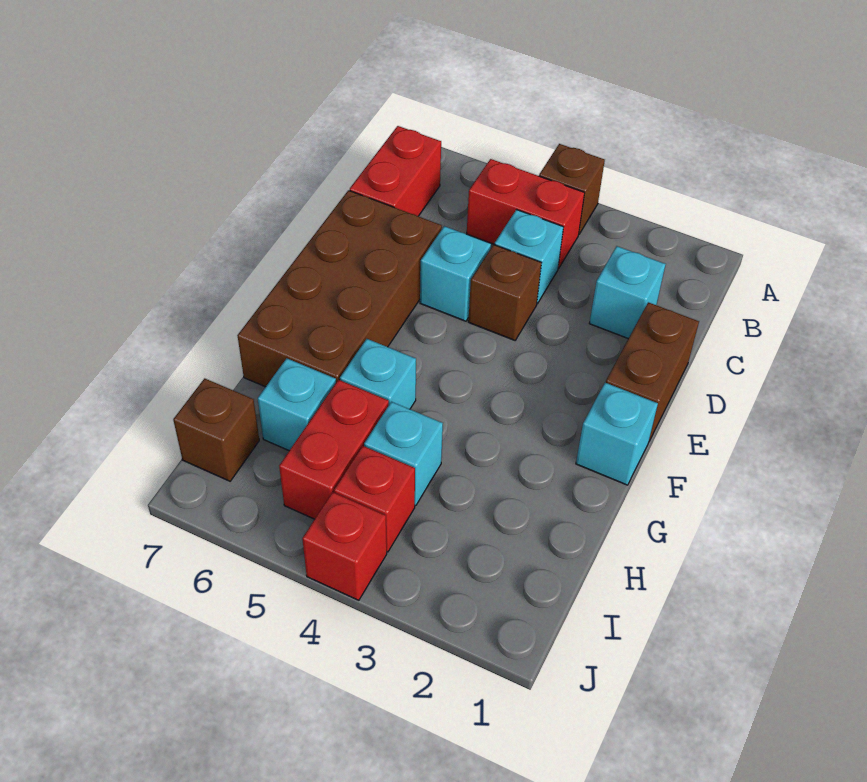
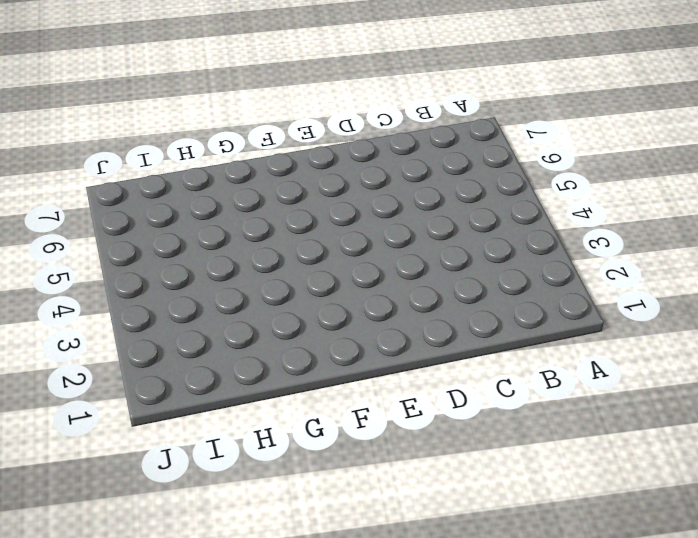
none -> brown brick A4 level 1
none -> red brick B4:B5 level 1
none -> red brick B7:C7 level 1

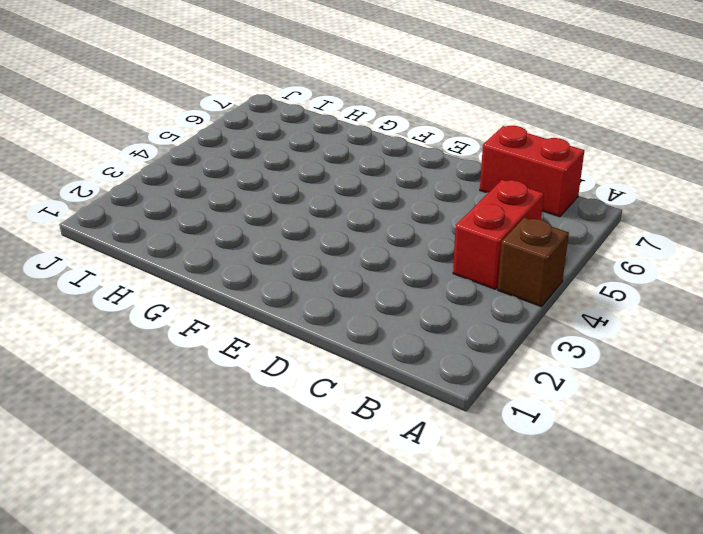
none -> cyan brick C2 level 1
none -> cyan brick C4 level 1
none -> brown brick D1:E1 level 1

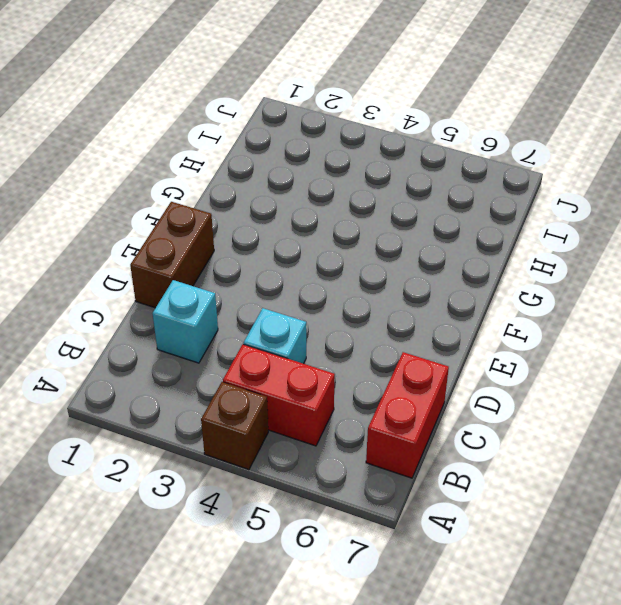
none -> brown brick D4 level 1
none -> cyan brick D5 level 1
none -> brown brick D6:G7 level 1

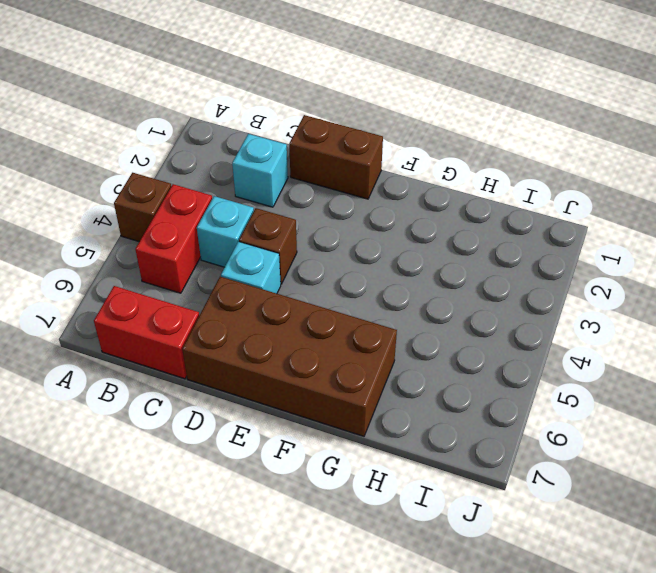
none -> cyan brick F1 level 1
none -> cyan brick G5 level 1
none -> cyan brick H4 level 1

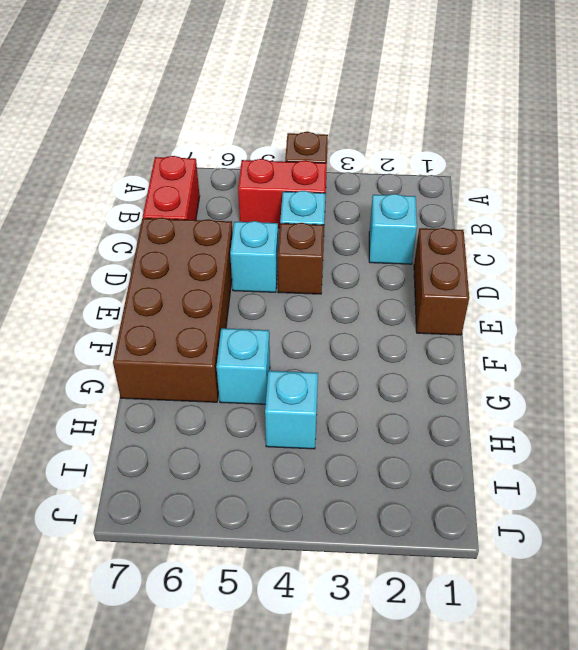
none -> cyan brick F1 level 1
none -> red brick H5:I5 level 1
none -> cyan brick H6 level 1

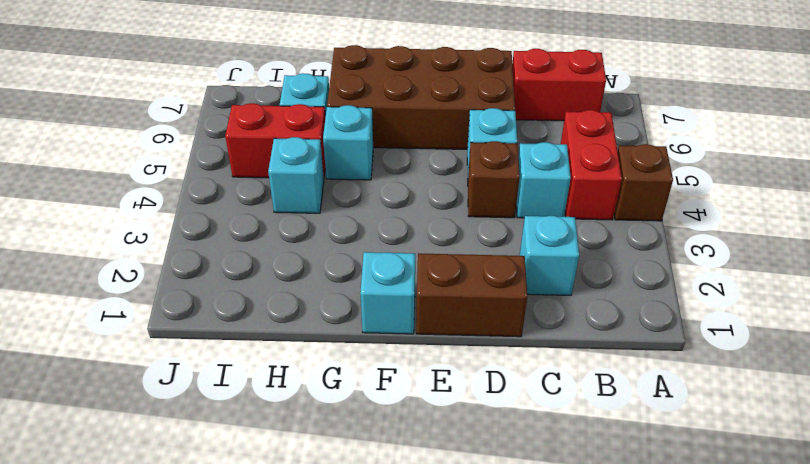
none -> red brick I4 level 1
none -> brown brick I7 level 1
none -> red brick J4 level 1

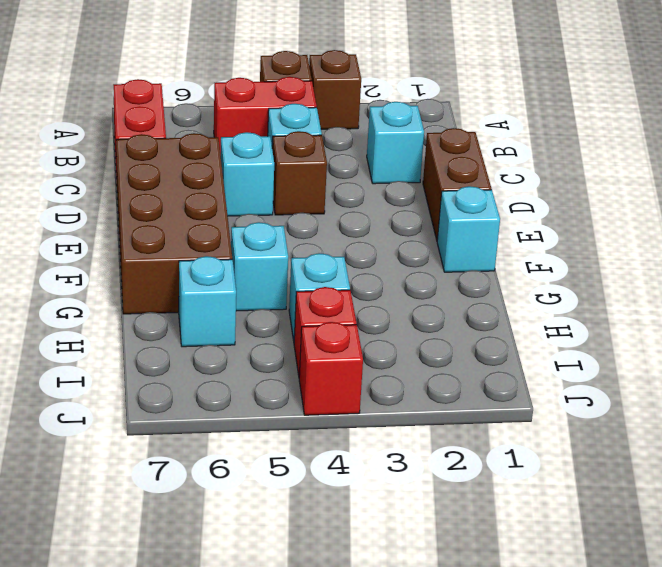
brown brick A3 level 1 -> brown brick I7 level 1
none -> red brick H5:I5 level 1

